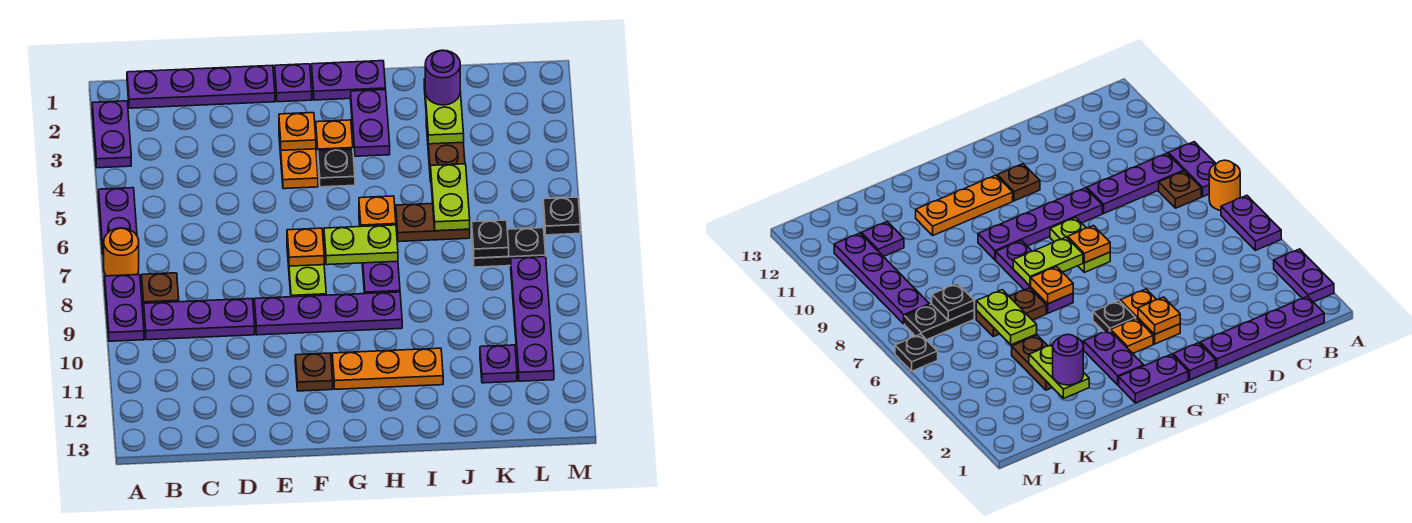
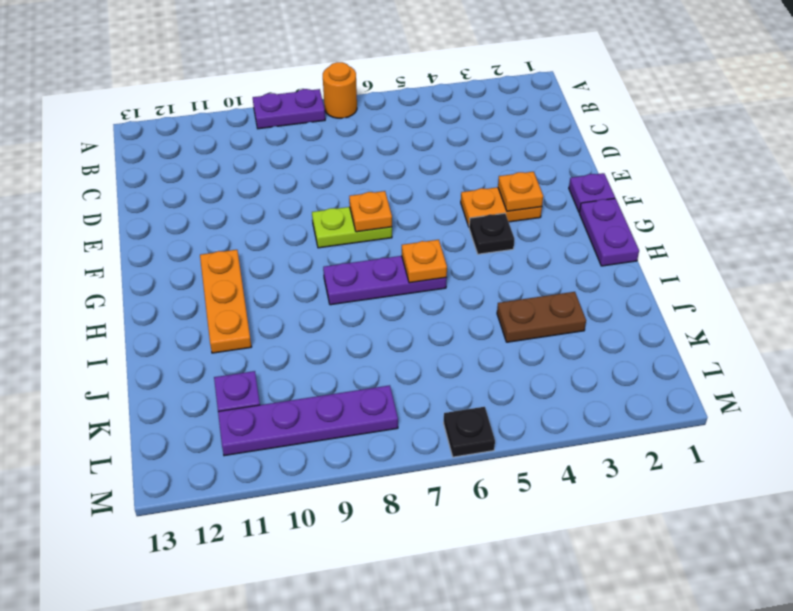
none -> purple plate A2:A3 level 1
none -> purple plate A5:A6 level 1
none -> purple plate B1:E1 level 1
none -> brown plate B8 level 1

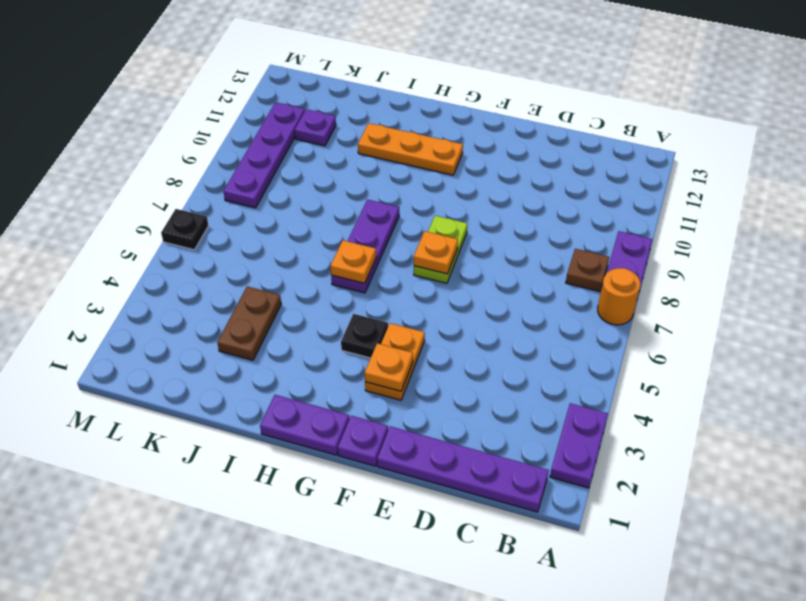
none -> purple plate A5:A6 level 1
none -> purple plate B9:D9 level 1
none -> purple plate E9:H9 level 1
none -> brown plate F11 level 1

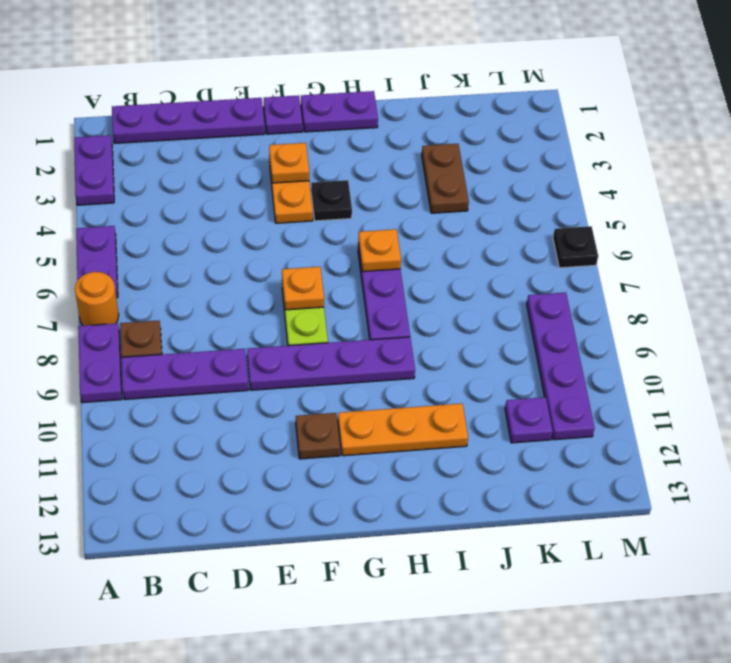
none -> orange plate G3 level 1
none -> purple plate H2:H3 level 1
none -> brown plate I6:J6 level 1
none -> black plate K7:L7 level 1

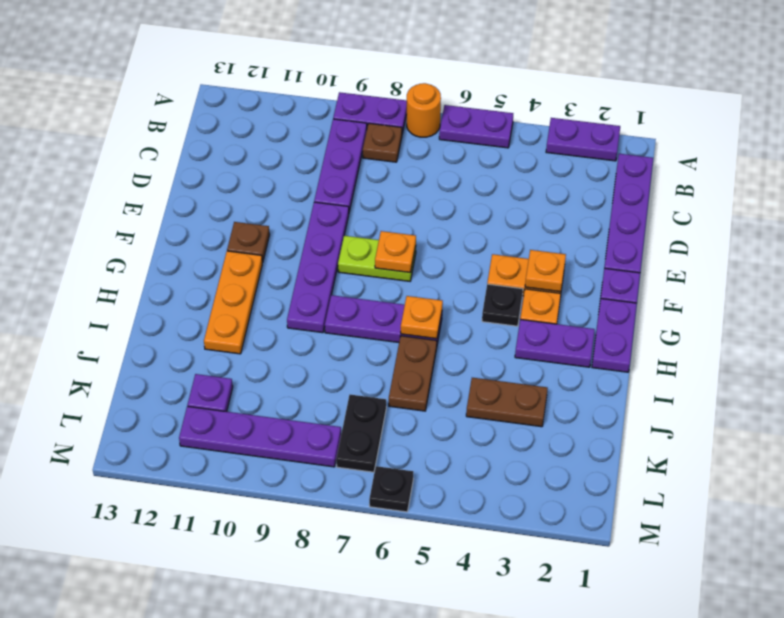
none -> lime plate G7:H7 level 2
none -> lime plate J2:J3 level 2
none -> lime plate J5:J6 level 2
none -> black plate K7 level 2

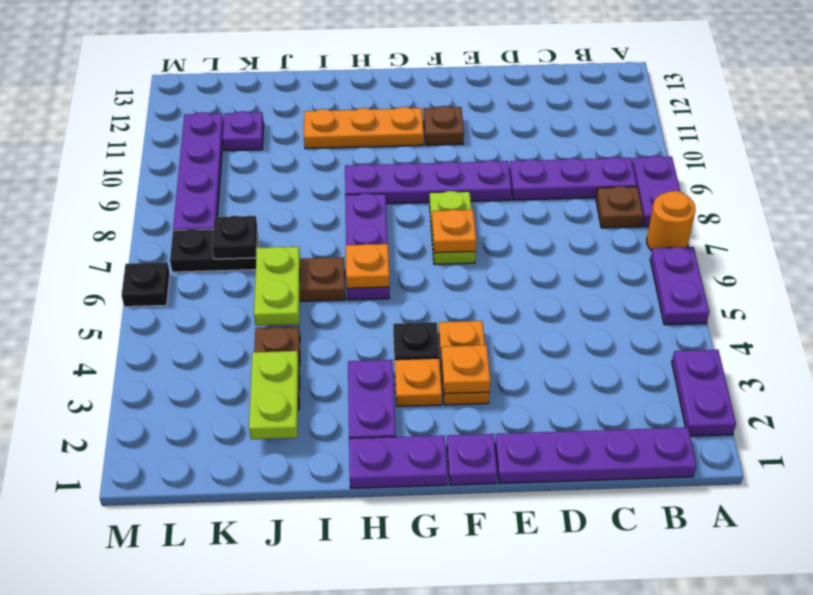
none -> lime plate G7:H7 level 2
none -> purple round brick J2 level 3

